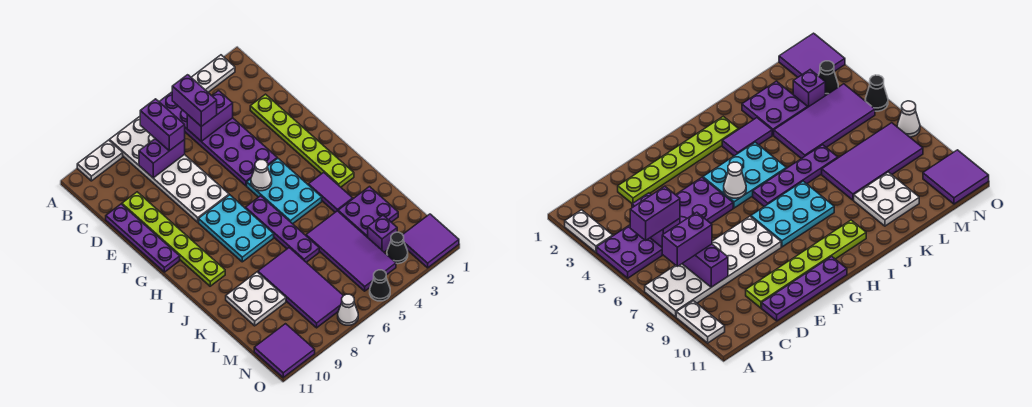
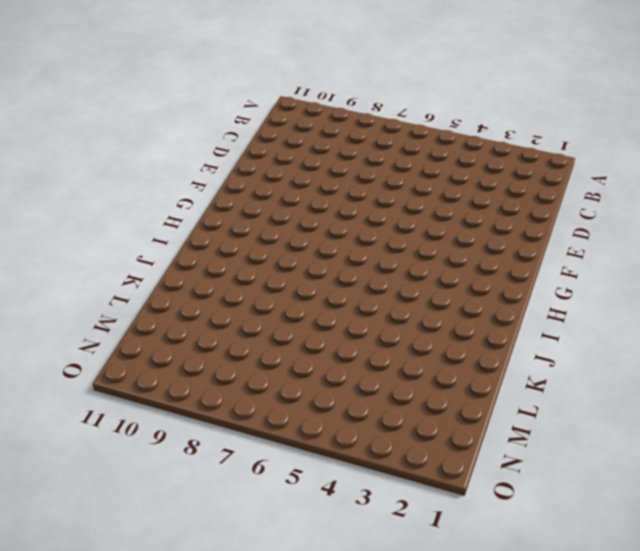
none -> white plate A2:A3 level 1
none -> purple plate A4:F5 level 1
none -> white plate A7:F8 level 1

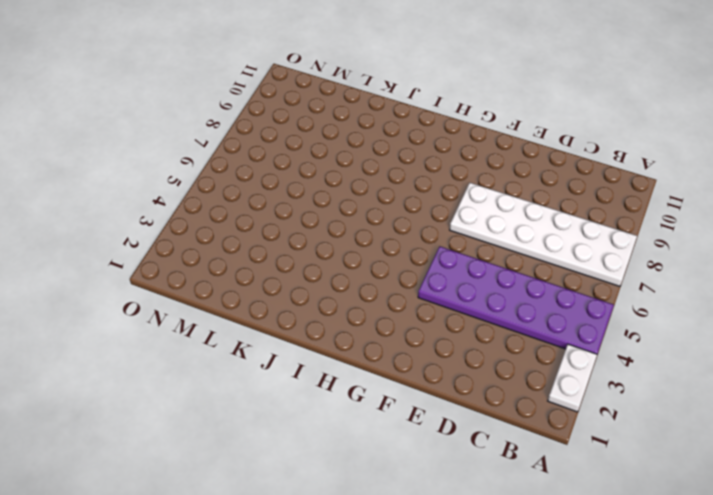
none -> white plate A9:A10 level 1
none -> lime plate D2:I2 level 1
none -> lime plate D10:I10 level 1

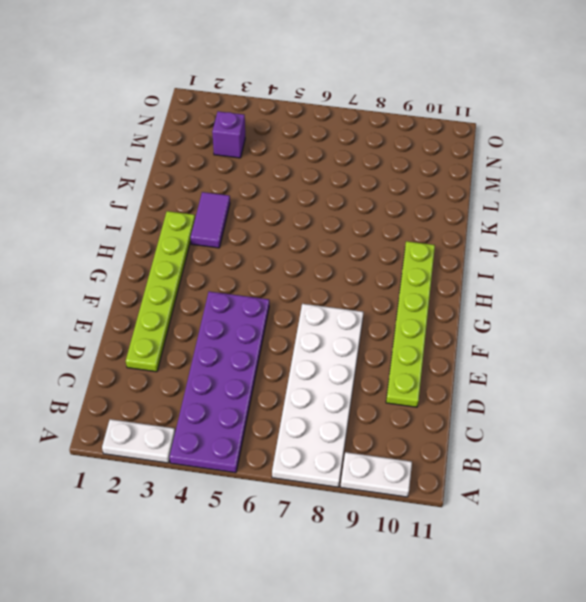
none -> purple plate D11:G11 level 1
none -> cyan plate G4:I5 level 1
none -> cyan plate G7:I8 level 1

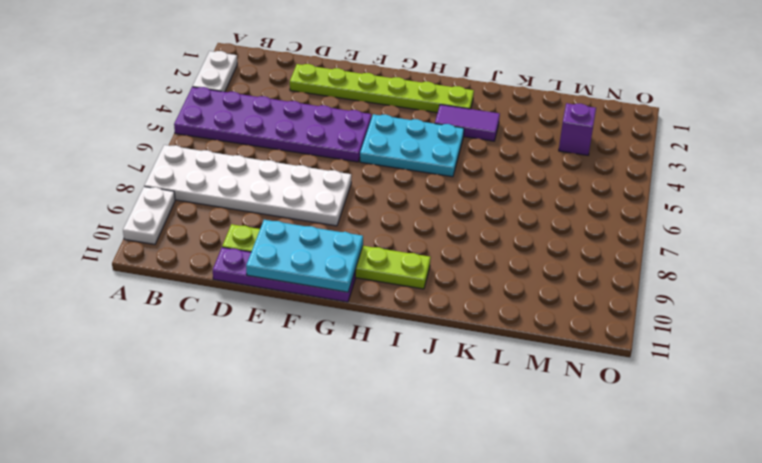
cyan plate E10:G11 level 2 -> cyan plate G7:I8 level 1
none -> purple plate H6:K6 level 1
none -> purple plate K2:L3 level 1
none -> purple tile K4:N5 level 1

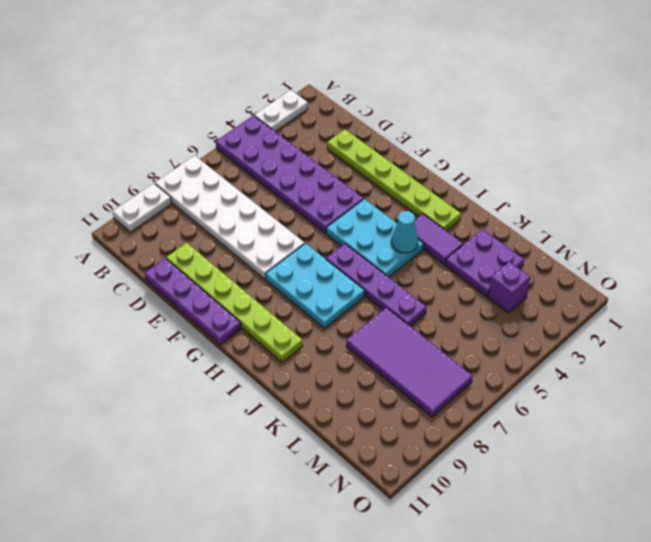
cyan cone I4 level 2 -> none
none -> purple tile K4:N5 level 1
none -> white plate K9:L10 level 1
none -> purple tile N1:O2 level 1

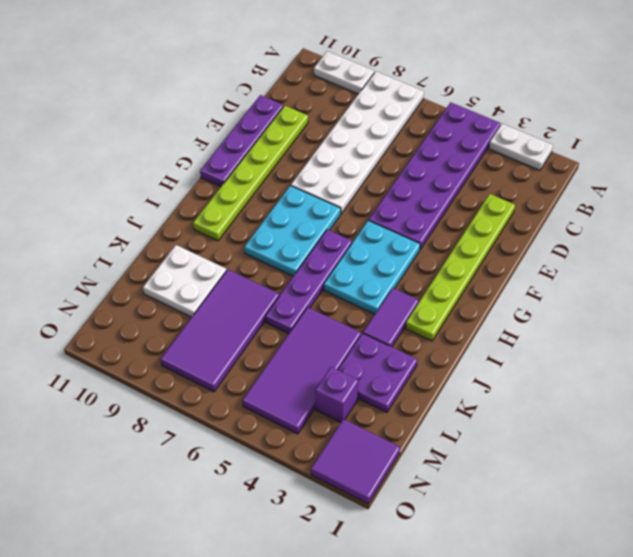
none -> black cone N3 level 1
none -> purple tile N10:O11 level 1
none -> black cone O5 level 1

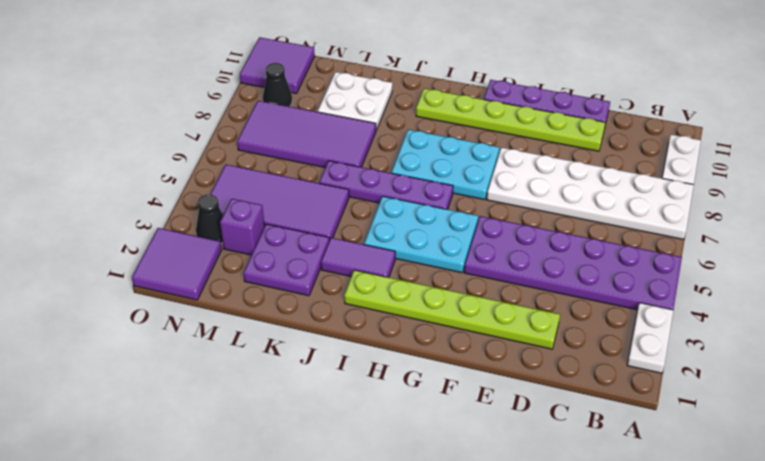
black cone N9 level 1 -> black cone O5 level 1
none -> white cone O7 level 1
none -> purple brick C4:C5 level 2
none -> purple brick C7:C8 level 2

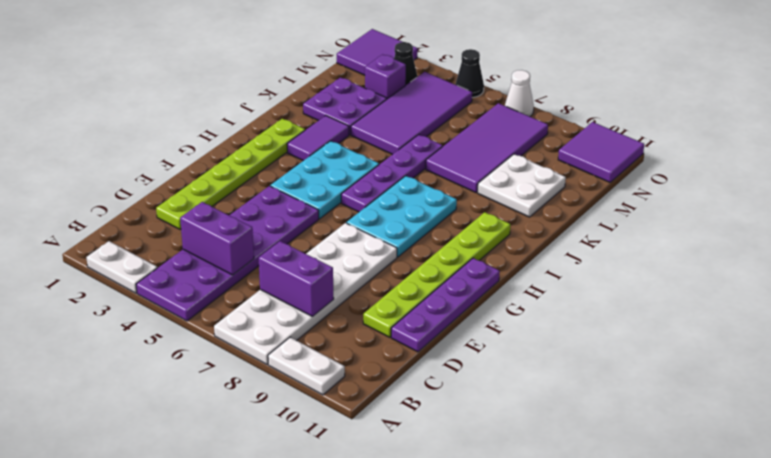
none -> white cone G5 level 2
none -> purple brick B5:C5 level 3
none -> purple brick B7:C7 level 3

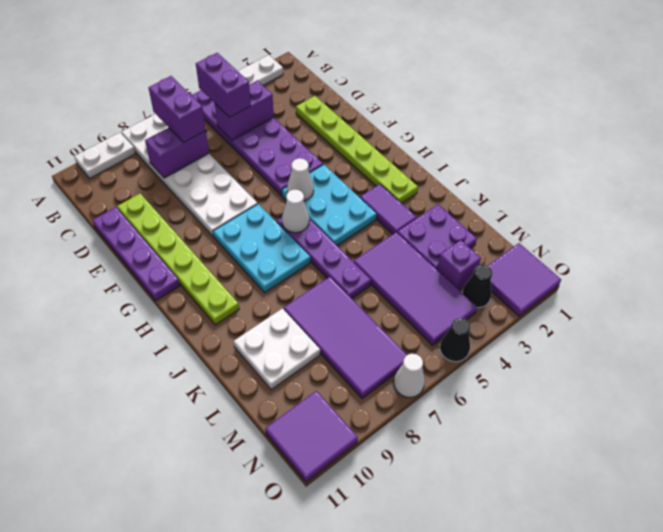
white cone H6 level 2 -> none

